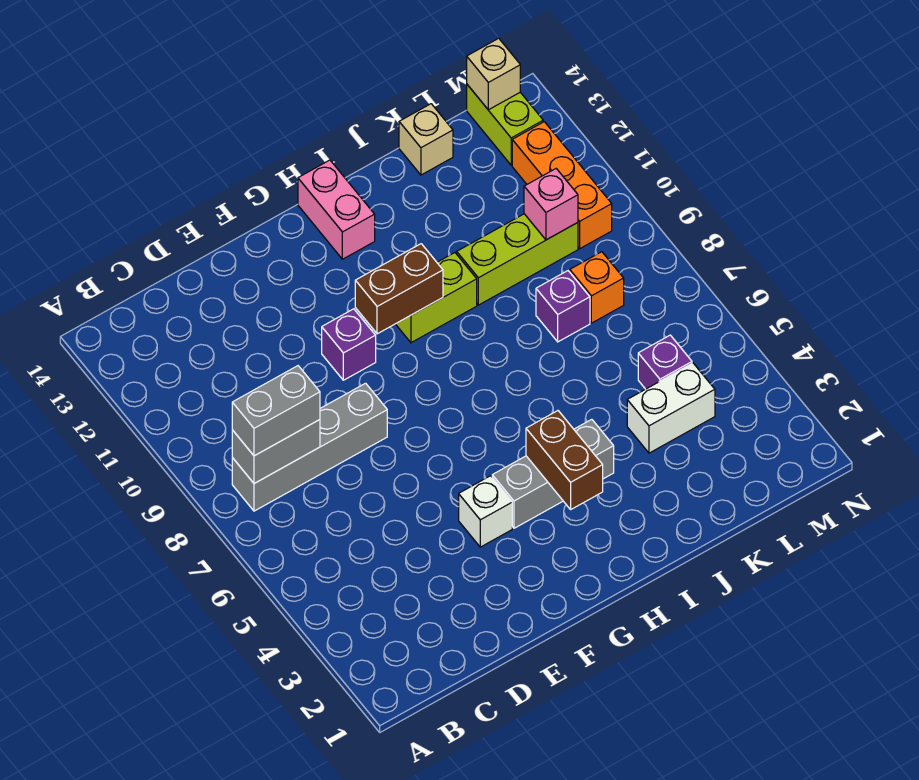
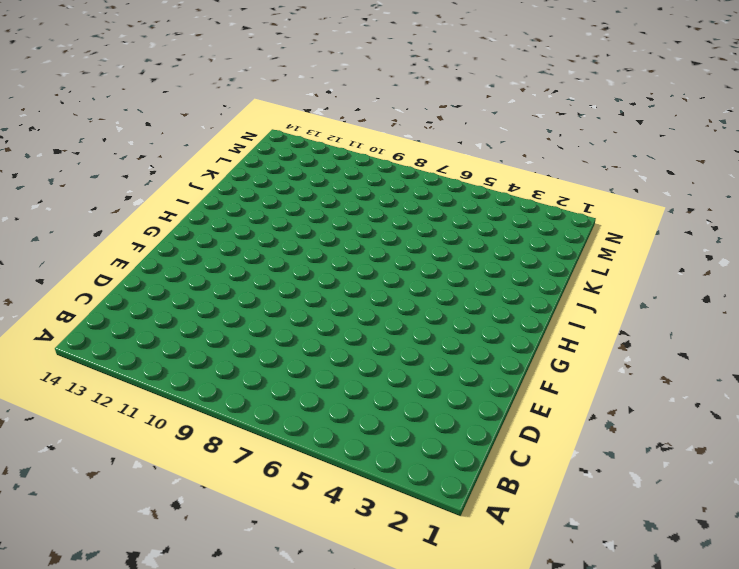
none -> grey brick B8:E8 level 1
none -> white brick F4 level 1
none -> purple brick F10 level 1

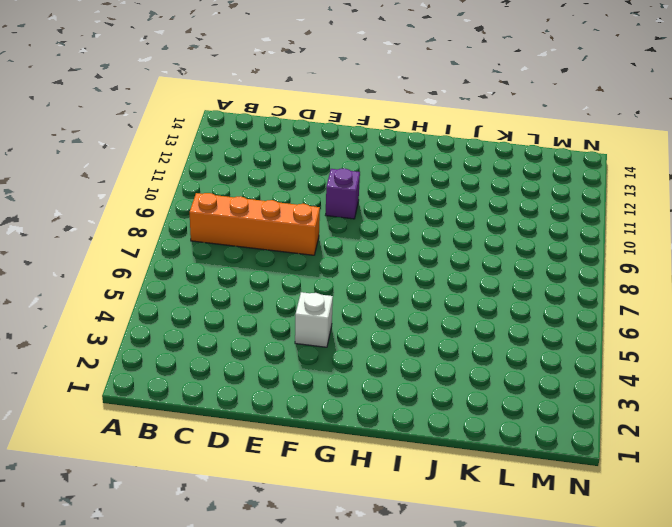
orange brick B8:E8 level 1 -> grey brick B8:E8 level 1
none -> grey brick G4:I4 level 1
none -> lime brick H10:I10 level 1
none -> pink brick H13:H14 level 1

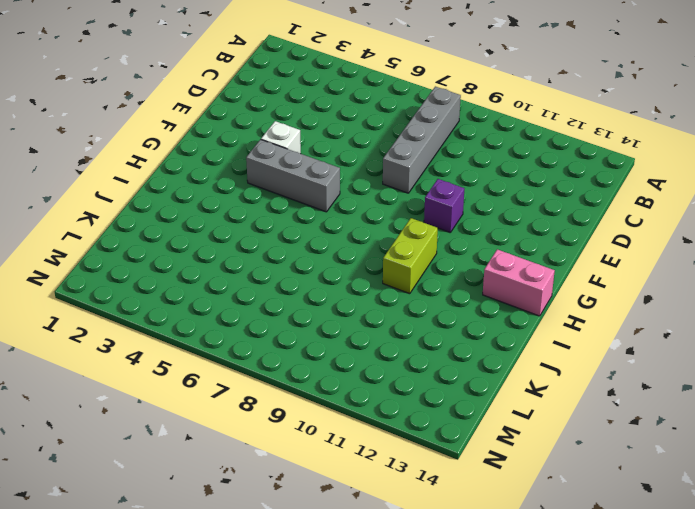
grey brick G4:G6 level 1 -> grey brick G4:I4 level 1
none -> lime brick J10:L10 level 1
none -> white brick K4:L4 level 1
none -> purple brick K8 level 1

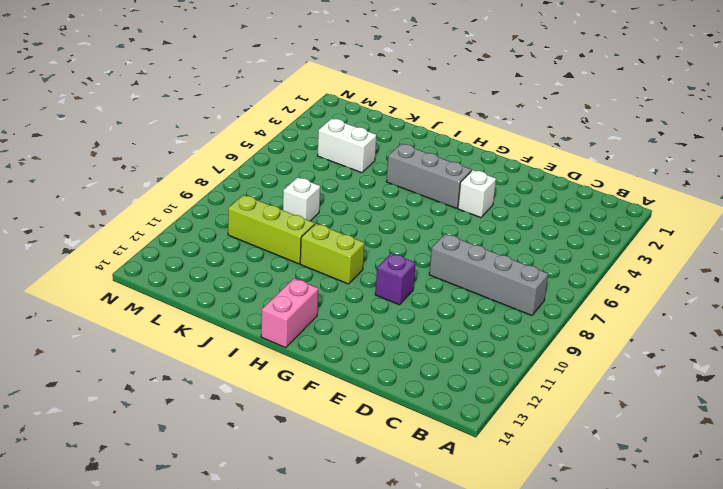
white brick K8 level 1 -> purple brick K8 level 1
none -> tan brick K14 level 1
none -> purple brick L5 level 1
none -> orange brick L8 level 1

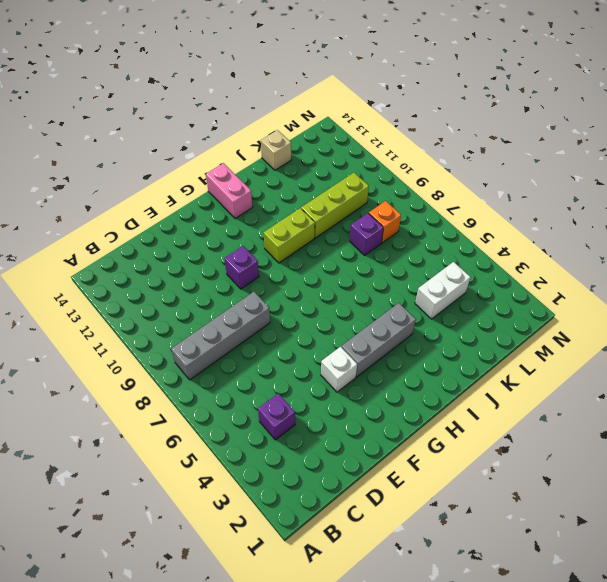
purple brick C4 level 1 -> purple brick L5 level 1
none -> orange brick M10:M12 level 1
none -> lime brick M13:M14 level 1
none -> grey brick B8:C8 level 2

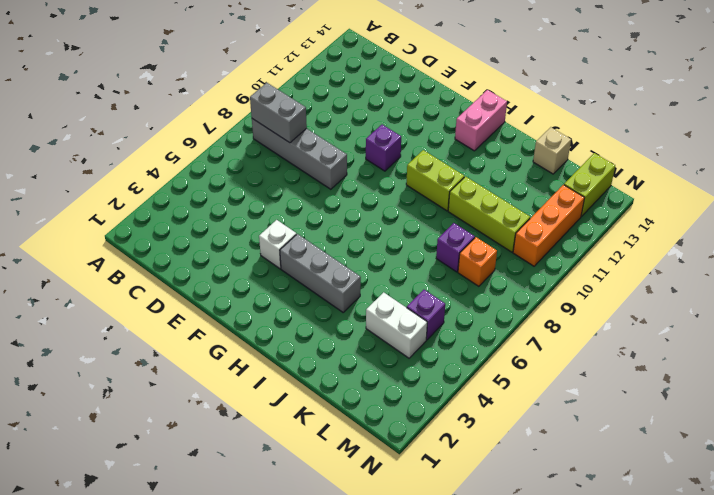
none -> brown brick G10:H10 level 2
none -> brown brick H3:H4 level 2
none -> pink brick L10 level 2

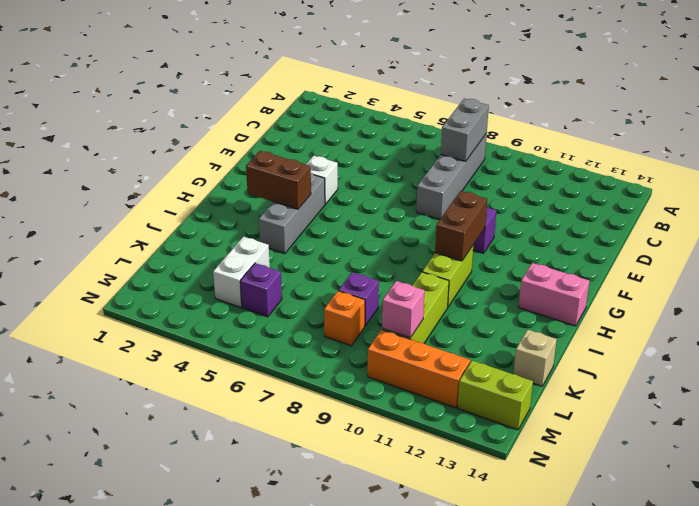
none -> tan brick M14 level 2
none -> grey brick B8:C8 level 3

